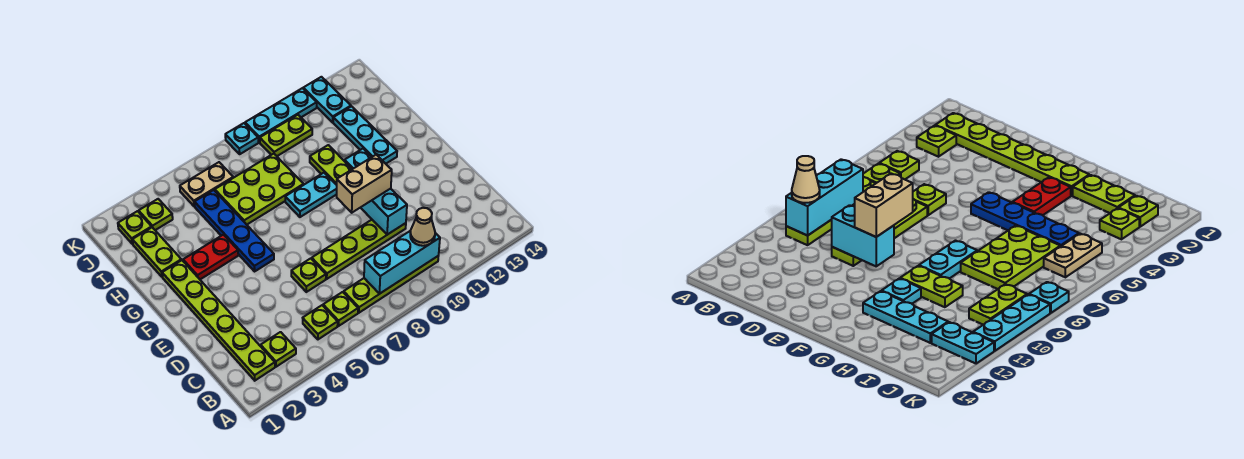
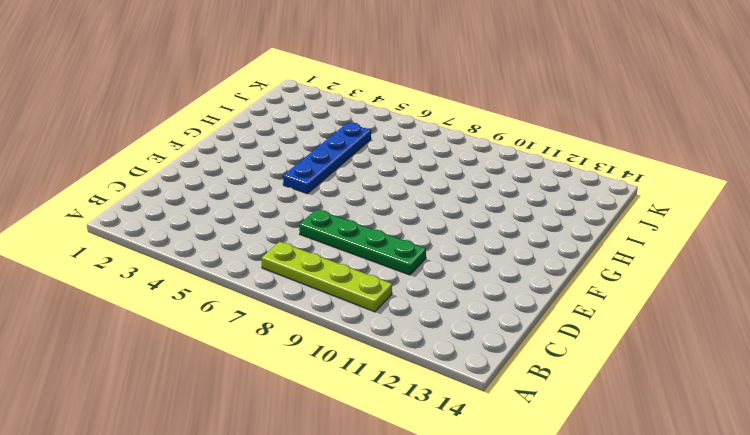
green plate D7:D10 level 1 -> lime plate D7:D10 level 1
none -> lime plate B2:G2 level 1
none -> lime plate B3 level 1
none -> lime plate B5 level 1

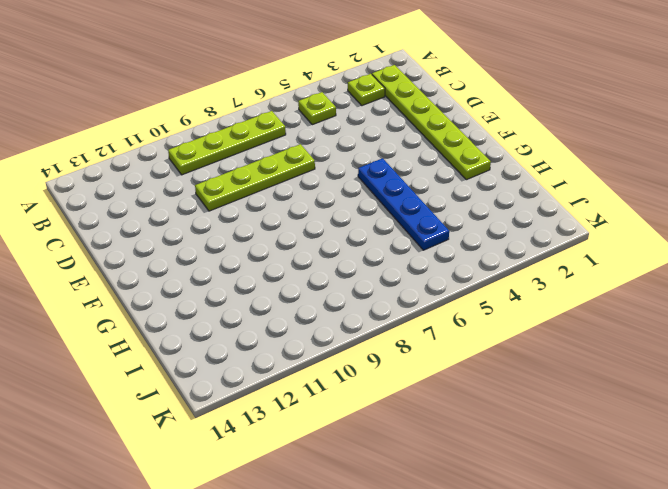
none -> lime plate B6 level 1
none -> lime plate D6 level 1
none -> red plate G3:G4 level 1

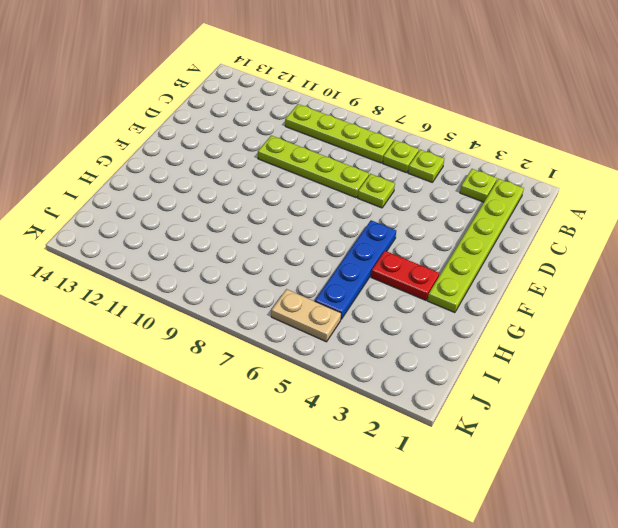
none -> cyan plate G8:G9 level 1
none -> lime plate G10:H10 level 1
none -> cyan plate G11 level 1

